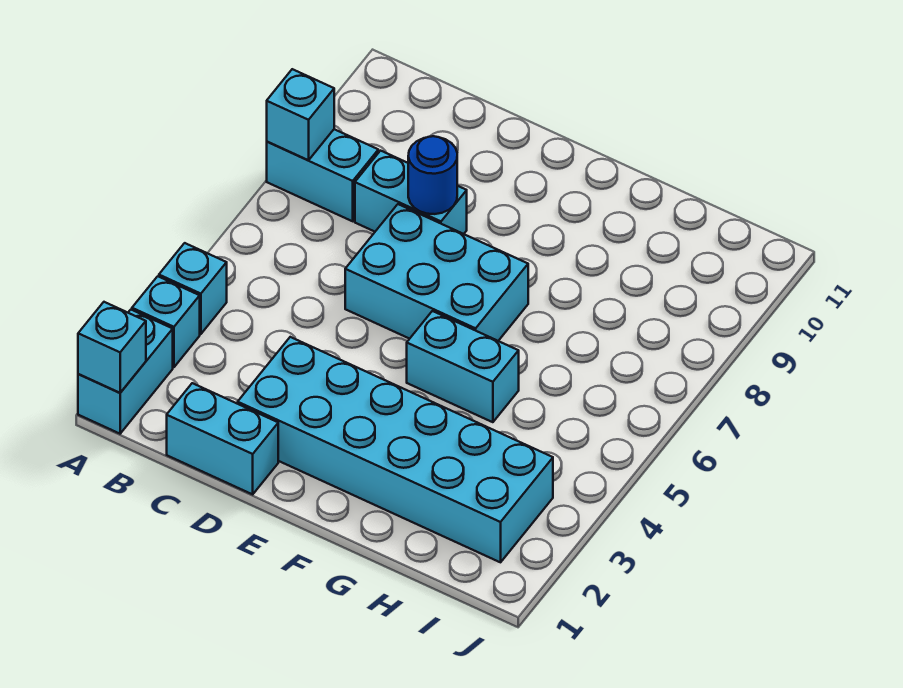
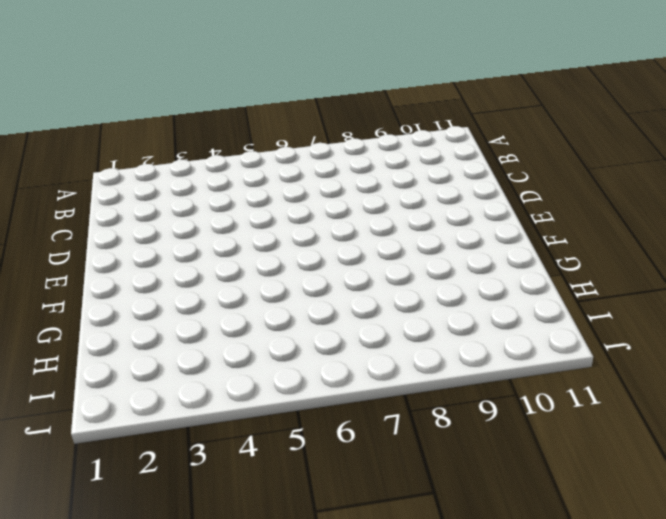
none -> cyan brick A1:A2 level 1
none -> cyan brick A3 level 1
none -> cyan brick A4 level 1

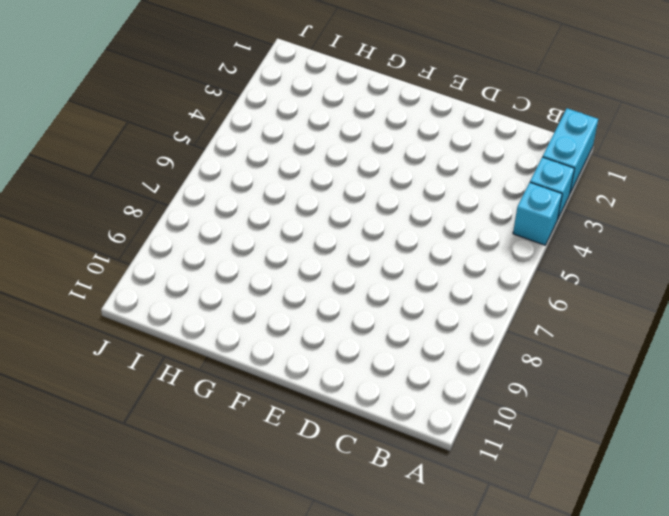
none -> cyan brick A8:B8 level 1
none -> cyan brick C1:D1 level 1
none -> cyan brick C8:D8 level 1

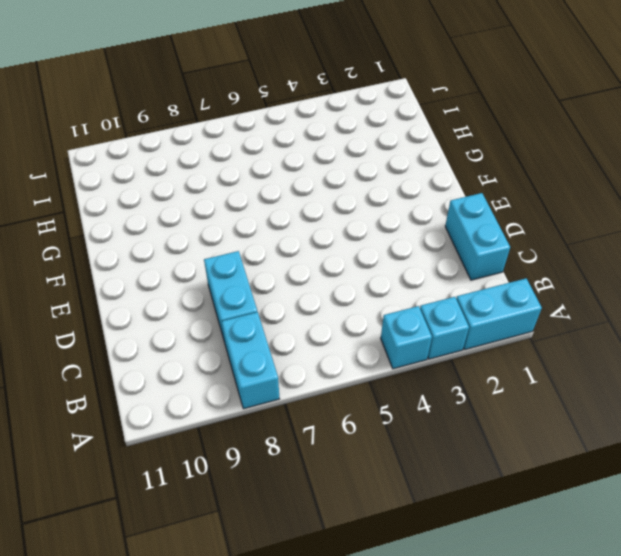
none -> cyan brick D2:I3 level 1
none -> cyan brick D6:F7 level 1
none -> cyan brick F5:G5 level 1

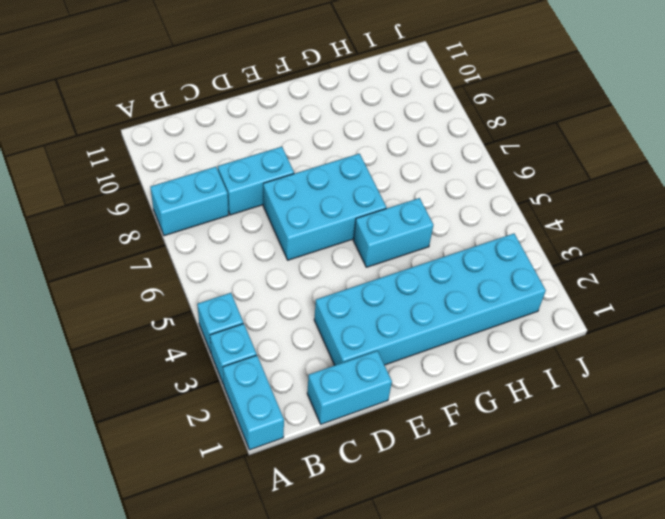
none -> cyan brick A1 level 2
none -> cyan brick A8 level 2
none -> blue round brick D8 level 2

